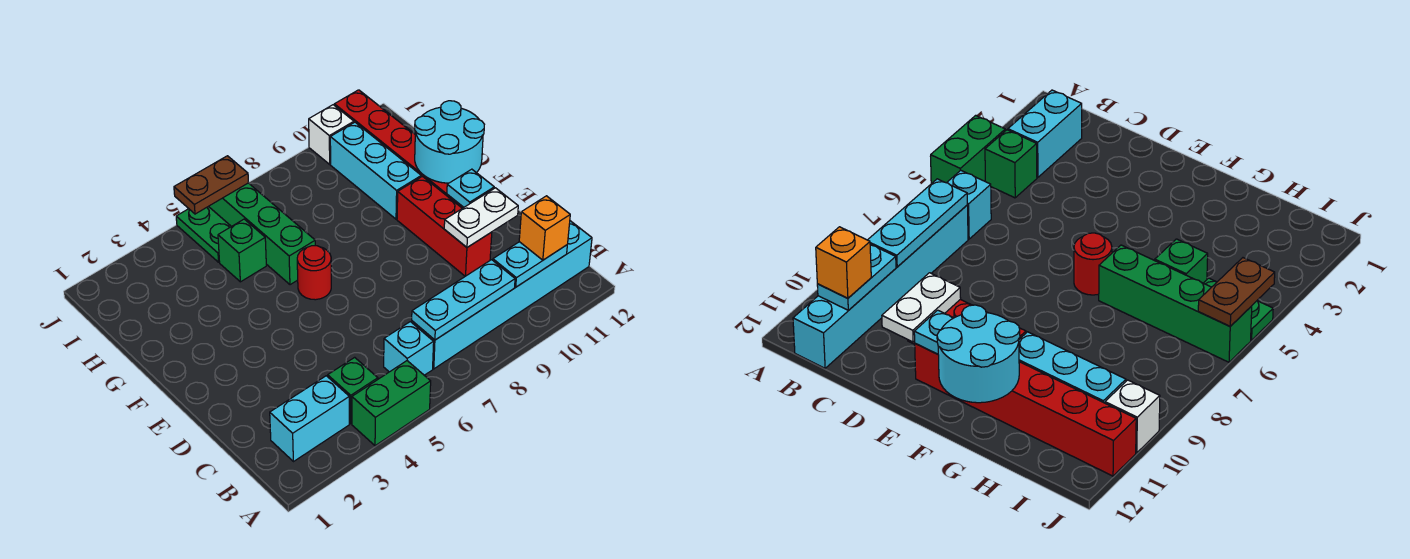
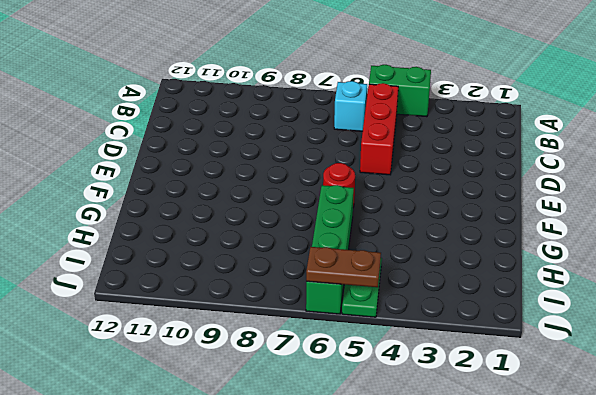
red brick B5:D5 level 1 -> red brick D10:F10 level 1
none -> cyan brick B2:B3 level 1
none -> green brick B4 level 1
none -> cyan brick B7:B12 level 1

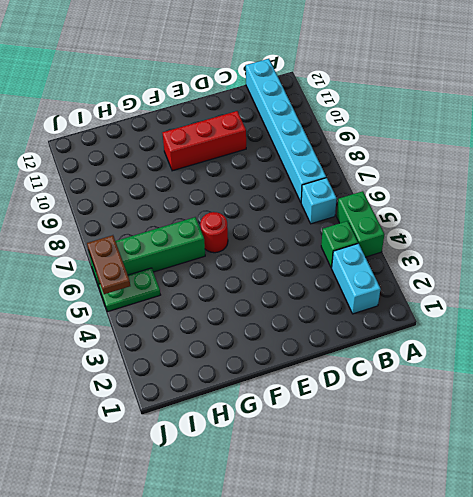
none -> red brick E11:J11 level 1
none -> cyan brick G10:I10 level 1
none -> green brick H5 level 1

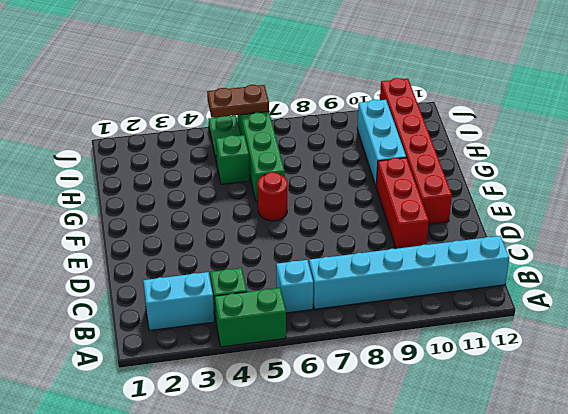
none -> white brick J10 level 1
none -> cyan plate B7:B9 level 2
none -> cyan plate B10:B11 level 2

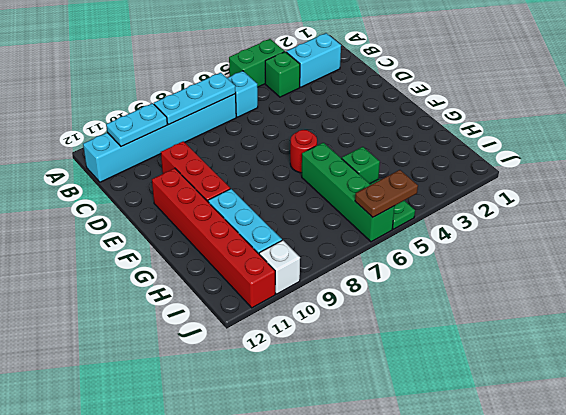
none -> white plate D10:D11 level 2
none -> cyan plate E11 level 2
none -> cyan round brick F11:G12 level 2

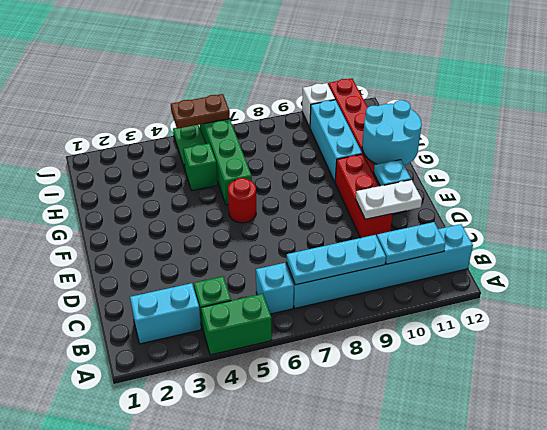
none -> orange brick B11 level 3

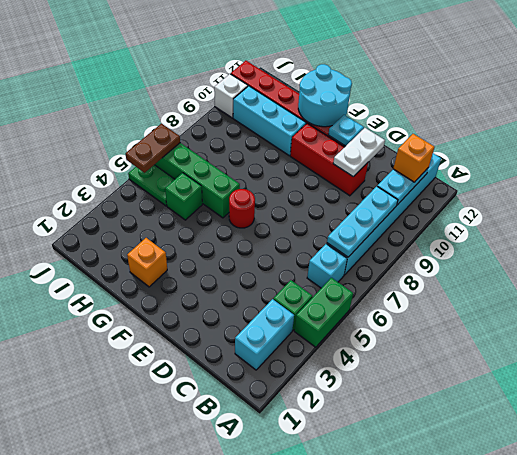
orange brick G2 level 1 -> none

